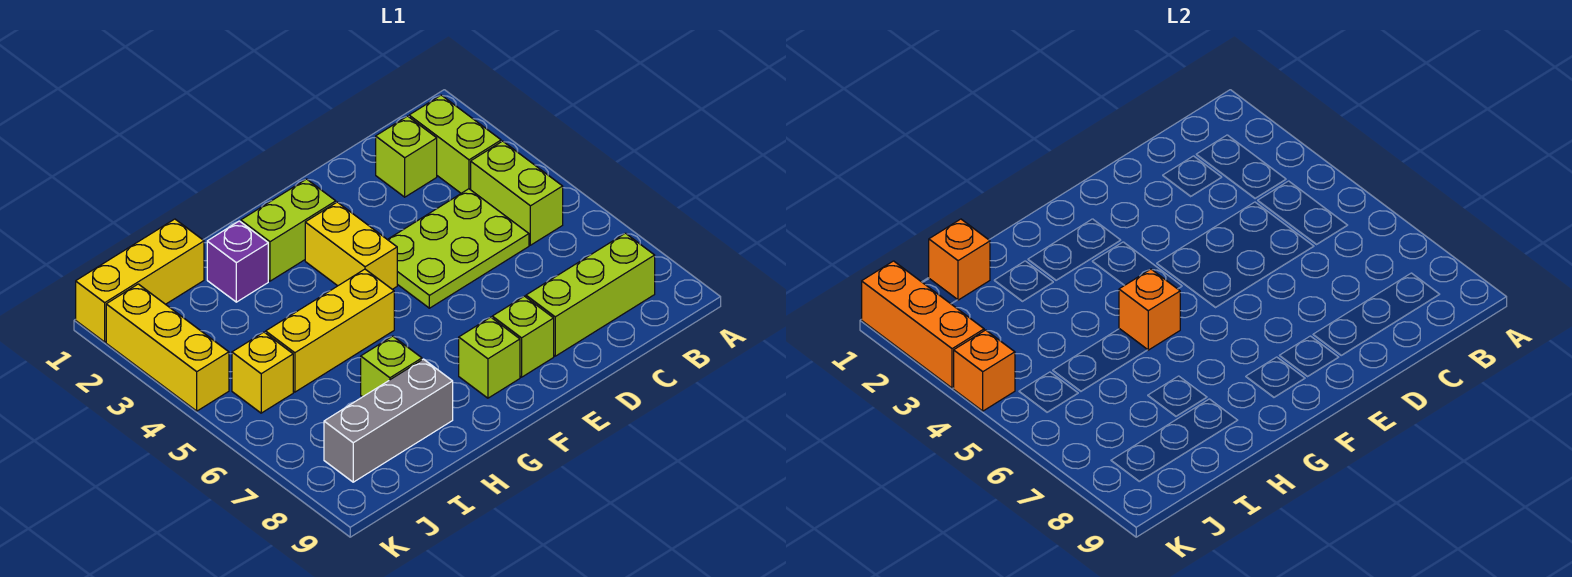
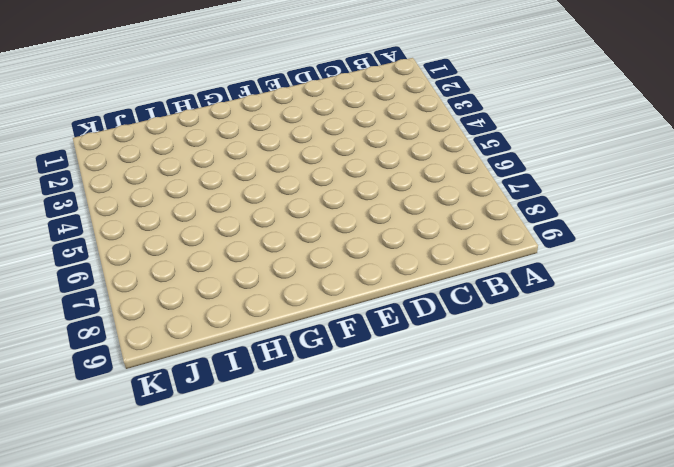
none -> lime brick B2:B3 level 1
none -> lime brick B4:B5 level 1
none -> lime brick B8:D8 level 1

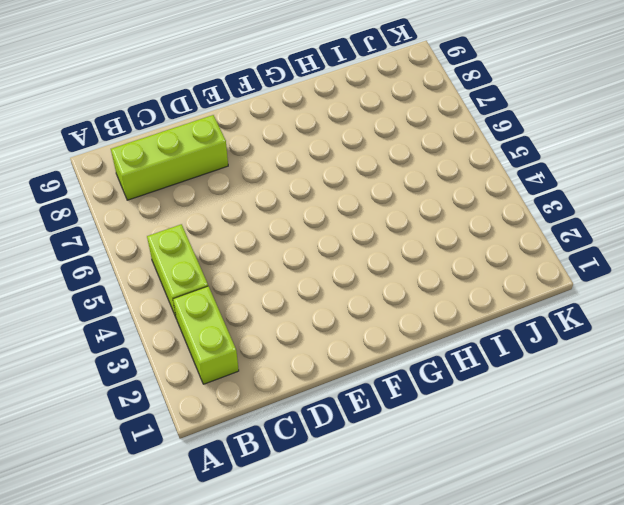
none -> lime brick C2 level 1
none -> lime plate C4:E5 level 1
none -> lime brick E8 level 1

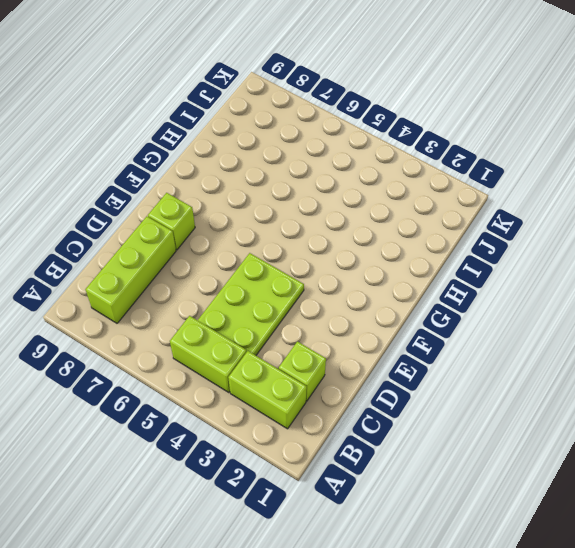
none -> lime brick F2:G2 level 1
none -> yellow brick F3:F4 level 1
none -> lime brick F8 level 1

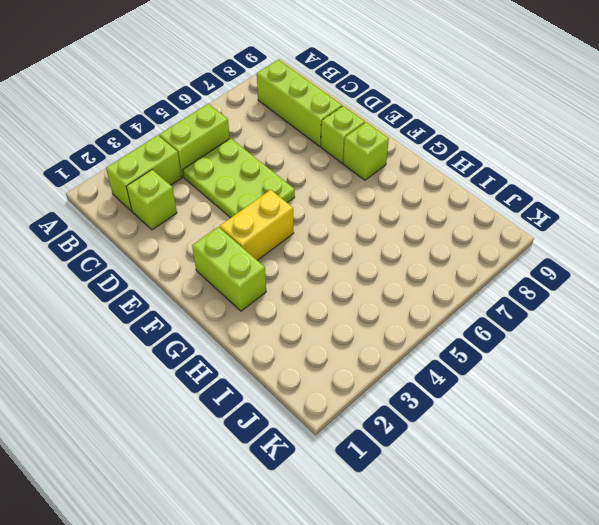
none -> yellow brick G5:I5 level 1
none -> purple brick H2 level 1
none -> lime brick H7 level 1

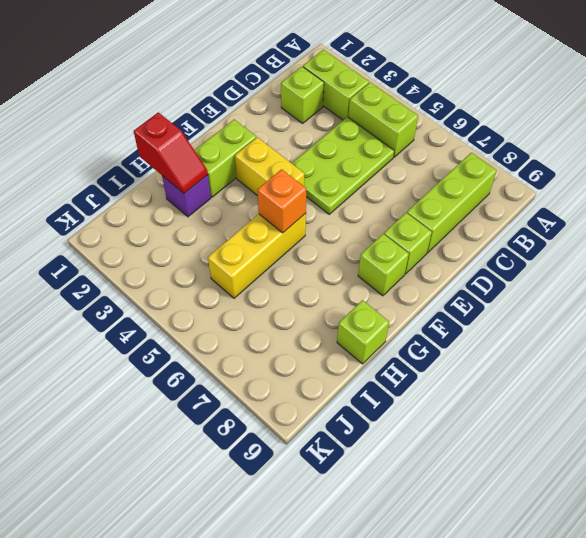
red slope H1:H2 level 2 top 1 -> none
lime brick H9 level 1 -> lime brick H7 level 1
none -> grey brick H8:J8 level 1
none -> yellow brick I1:K1 level 1
none -> yellow brick J5 level 1

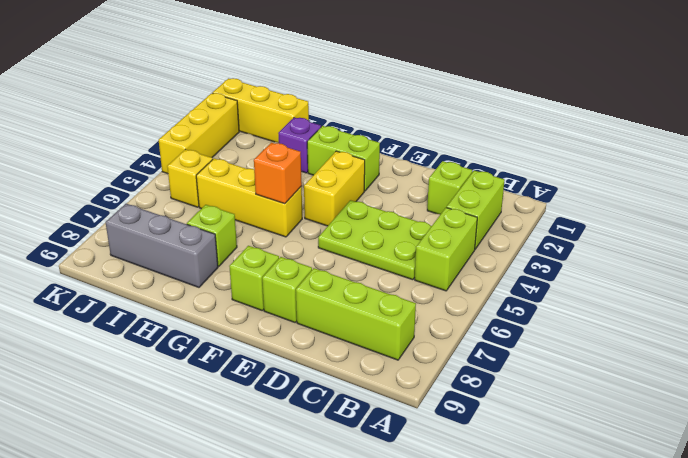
none -> orange brick I1 level 2
none -> orange brick K1:K3 level 2
none -> orange brick K4 level 2

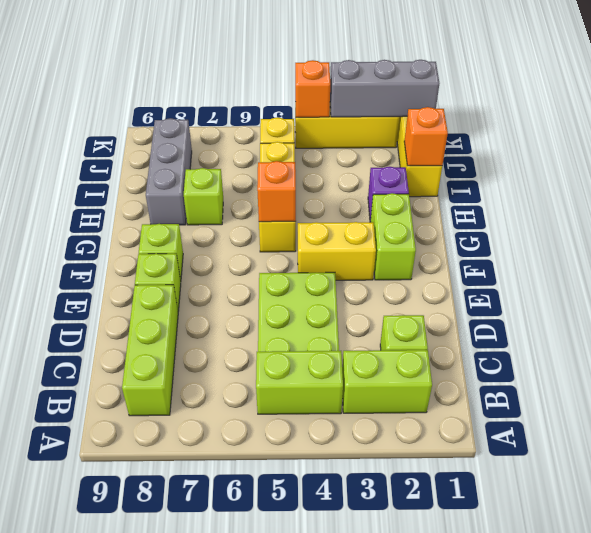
grey brick K1:K3 level 2 -> orange brick K1:K3 level 2

